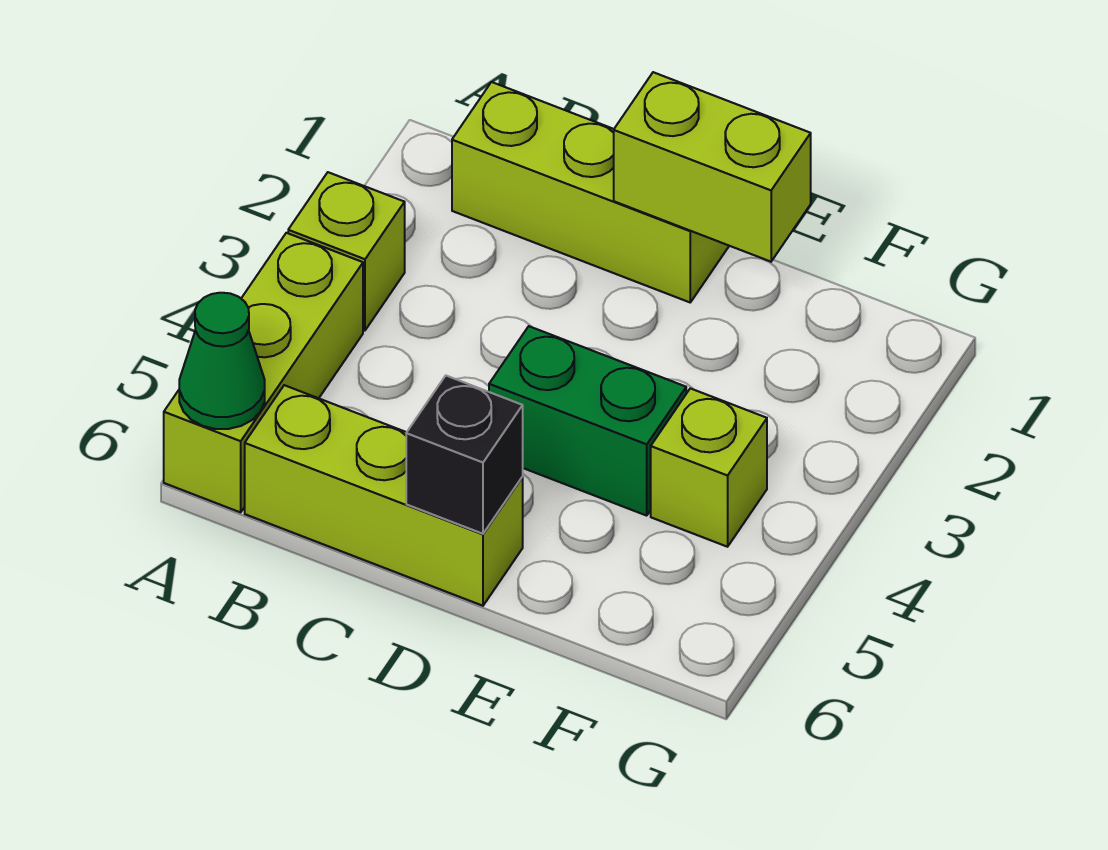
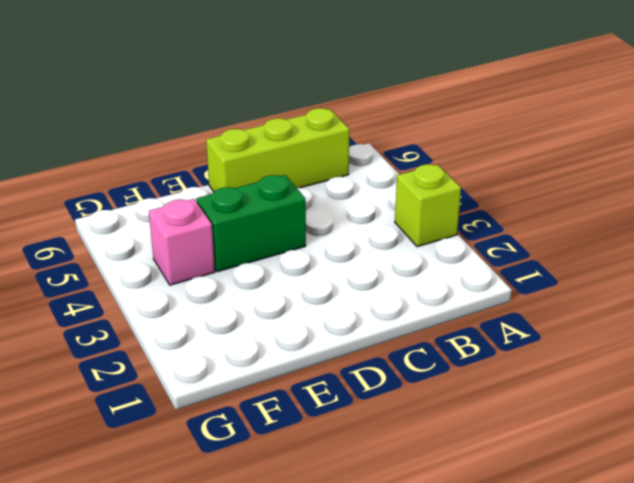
pink brick F4 level 1 -> lime brick F4 level 1
none -> lime brick A4:A6 level 1
none -> lime brick B1:D1 level 1

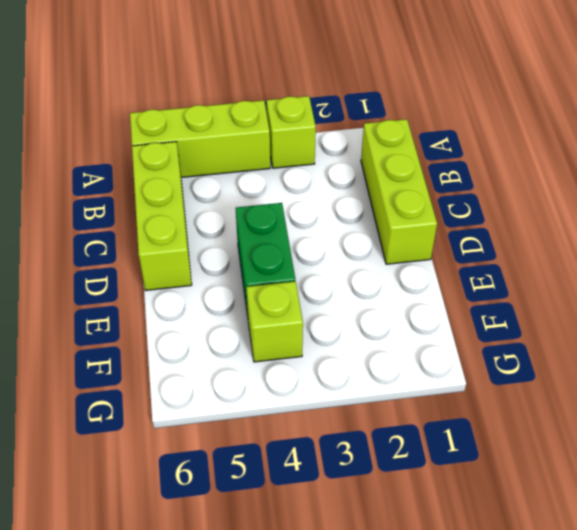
none -> green cone A6 level 2
none -> lime brick D1:E1 level 2

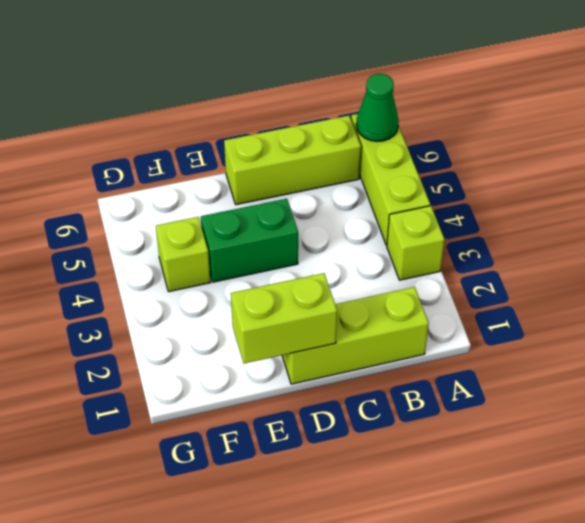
none -> black brick D6 level 2

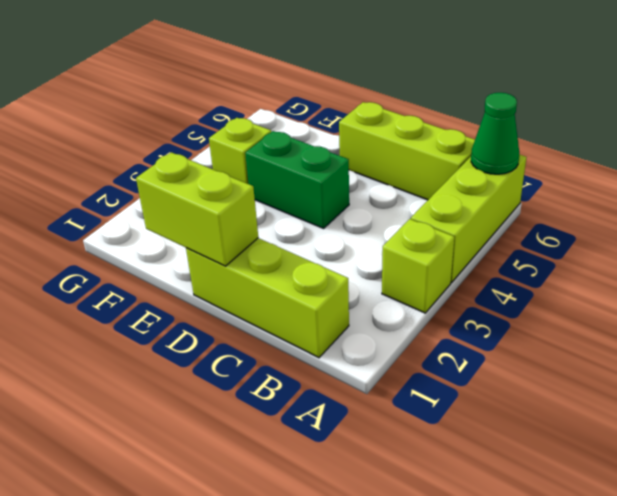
none -> black brick D6 level 2

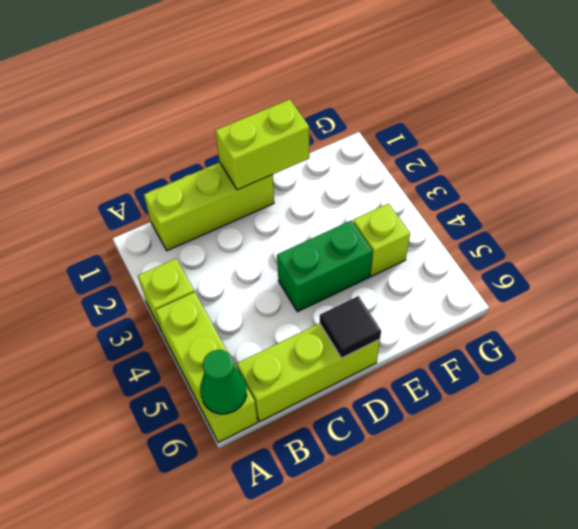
black tile D6 level 2 -> black brick D6 level 2

